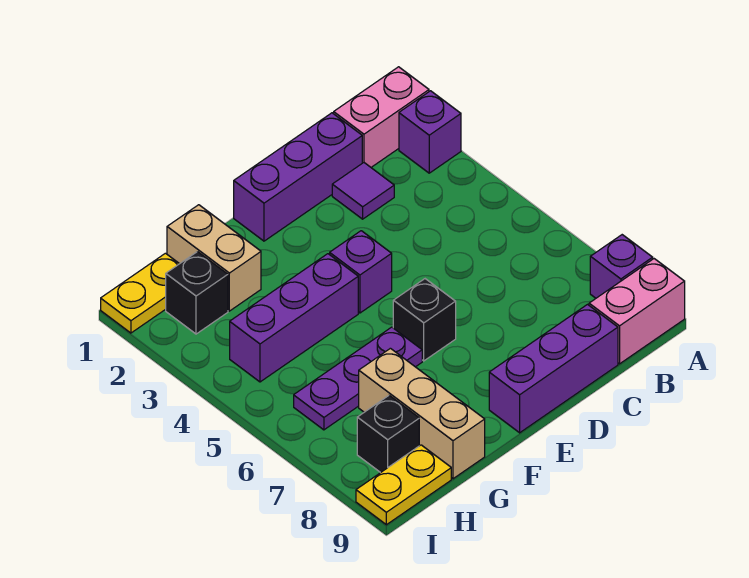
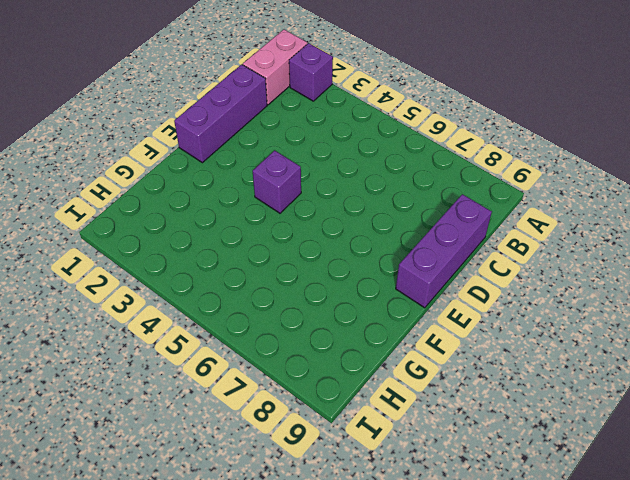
none -> purple brick A8 level 1
none -> pink brick A9:B9 level 1
none -> purple tile C2 level 1

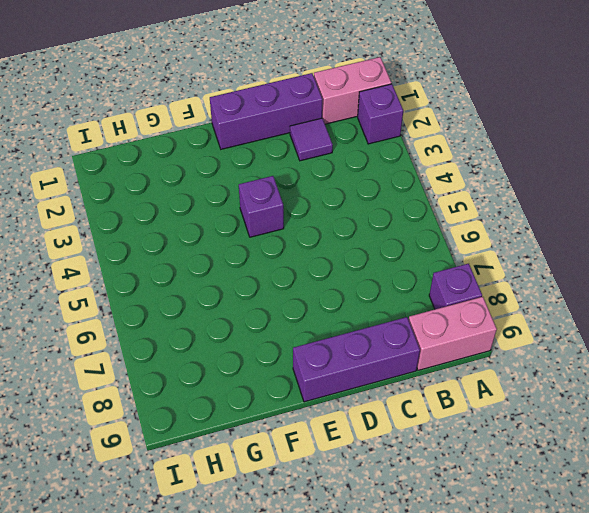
none -> black brick E6 level 1
none -> purple brick F4:H4 level 1
none -> purple plate F6:H6 level 1

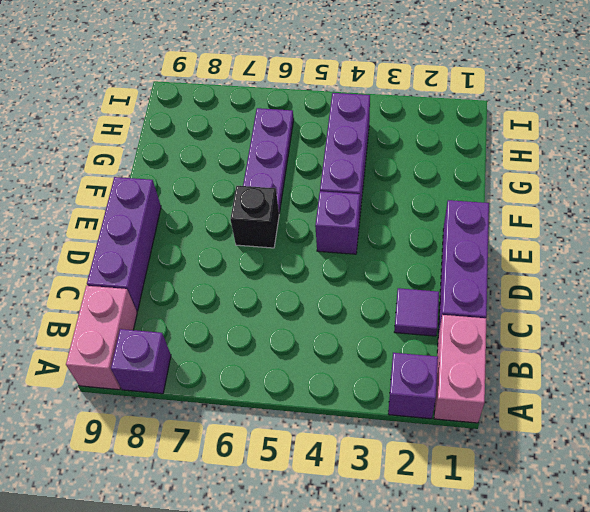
none -> tan brick G1:G2 level 1
none -> tan brick G7:G9 level 1
none -> yellow plate H1:I1 level 1

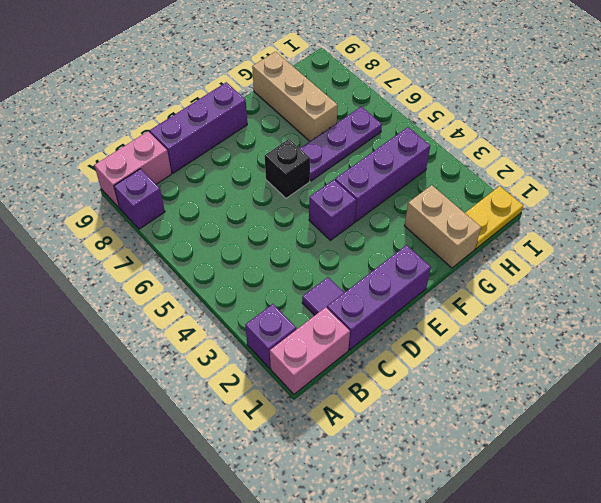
none -> black brick H2 level 1
none -> black brick H8 level 1
none -> yellow plate H9:I9 level 1

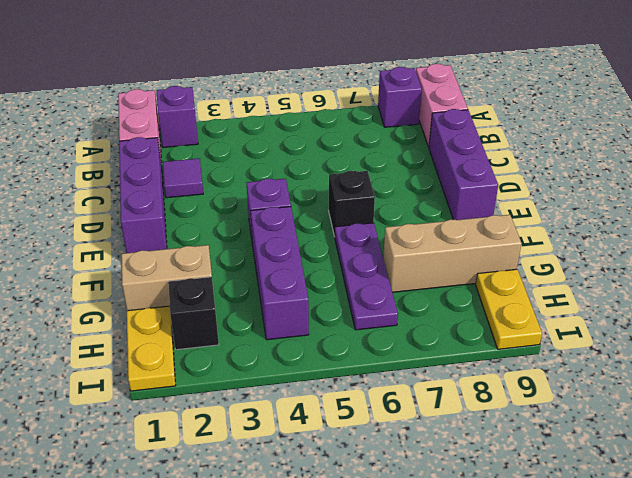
none -> black brick H8 level 1

